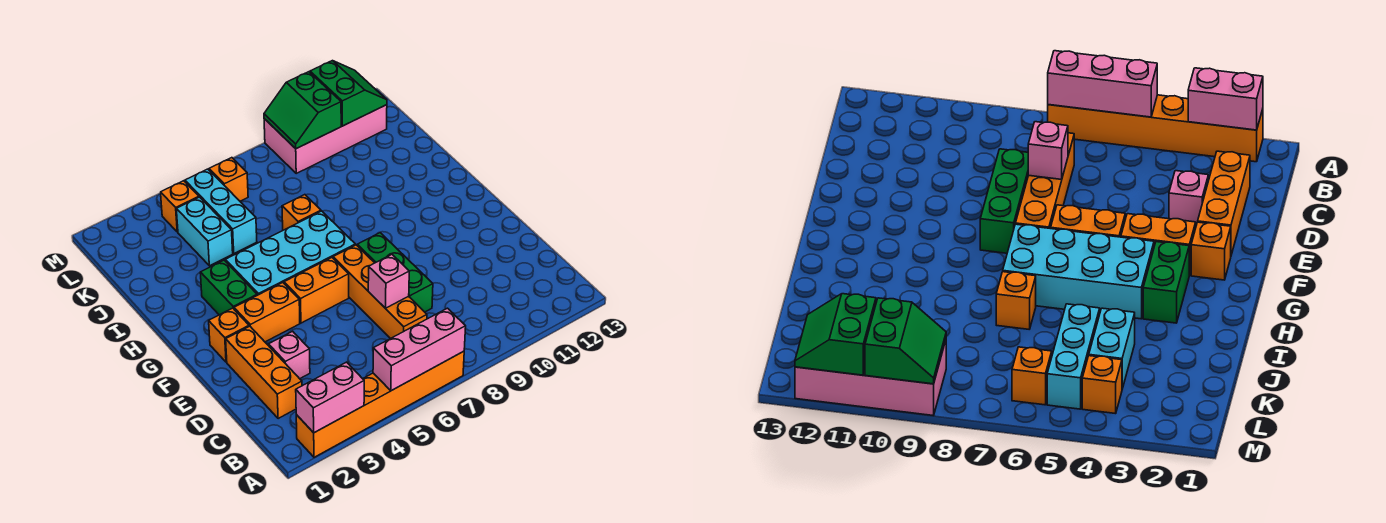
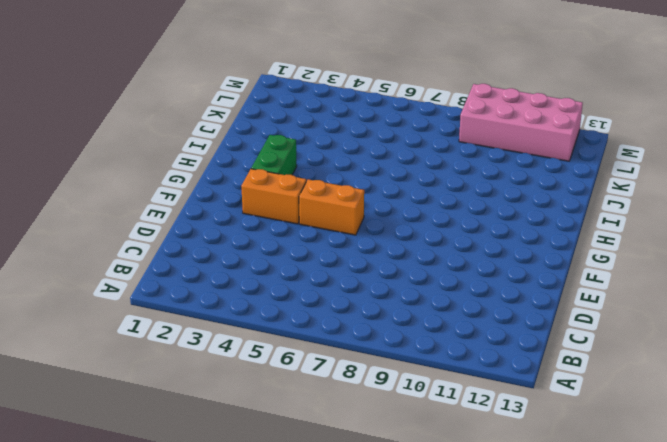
none -> orange brick A2:A7 level 1
none -> orange brick C2:E2 level 1
none -> orange brick C7:F7 level 1

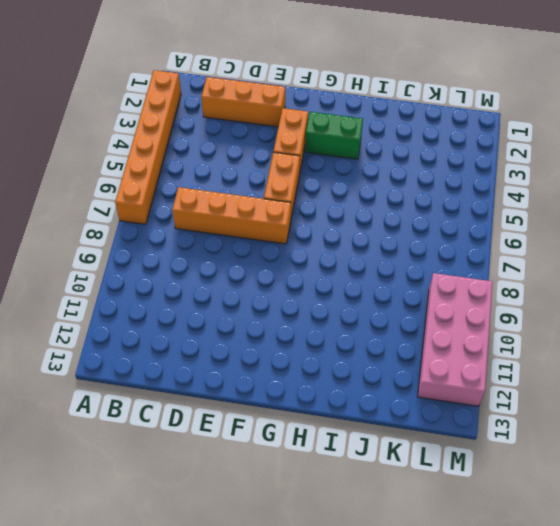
none -> pink brick D3 level 1
none -> green brick D8:F8 level 1
none -> orange brick F2 level 1

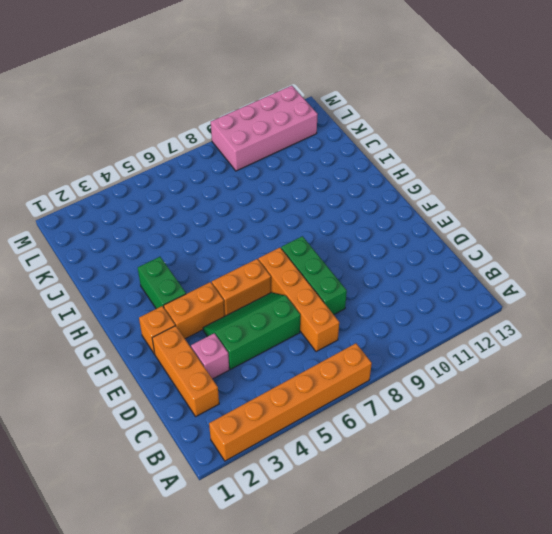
green slope D4:E6 level 1 top D -> none
none -> cyan brick G4:H7 level 1
none -> orange brick I7 level 1
none -> cyan brick J4:K4 level 1

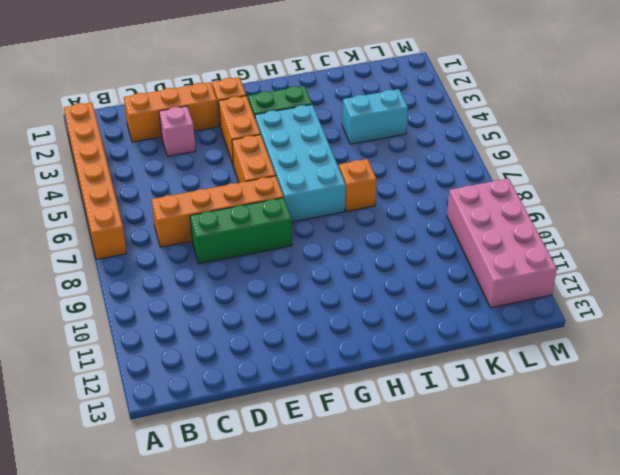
none -> cyan brick J5:L5 level 1
none -> orange brick L4 level 1
none -> orange brick L6 level 1

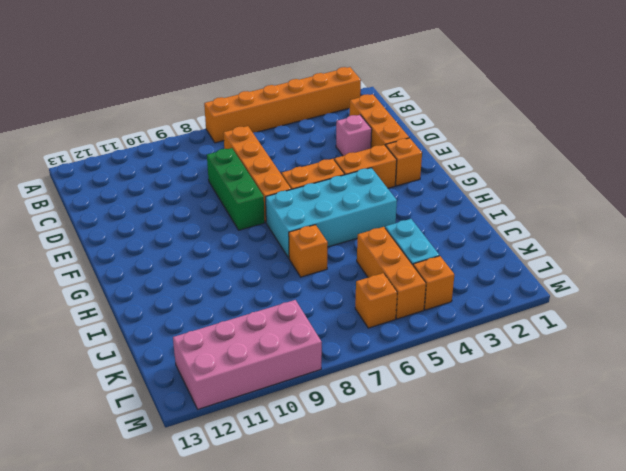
orange brick J5:L5 level 1 -> cyan brick J5:L5 level 1
none -> green brick G3:H3 level 1
none -> pink brick A2:A3 level 2
none -> pink brick A5:A7 level 2

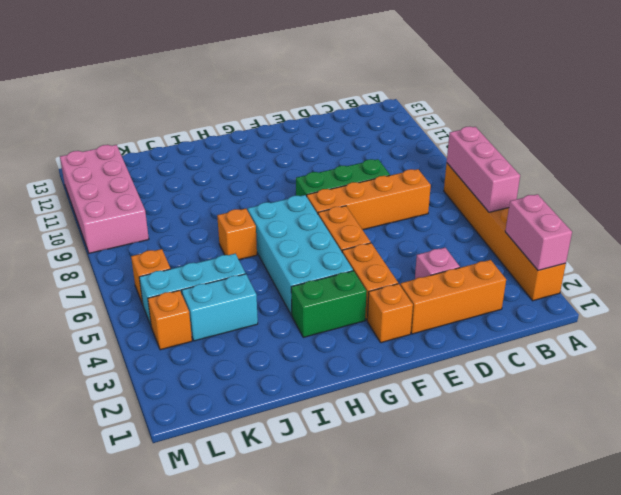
none -> pink brick D7 level 2
none -> green slope L9:M10 level 2 top 10
none -> green slope L11:M12 level 2 top 11

